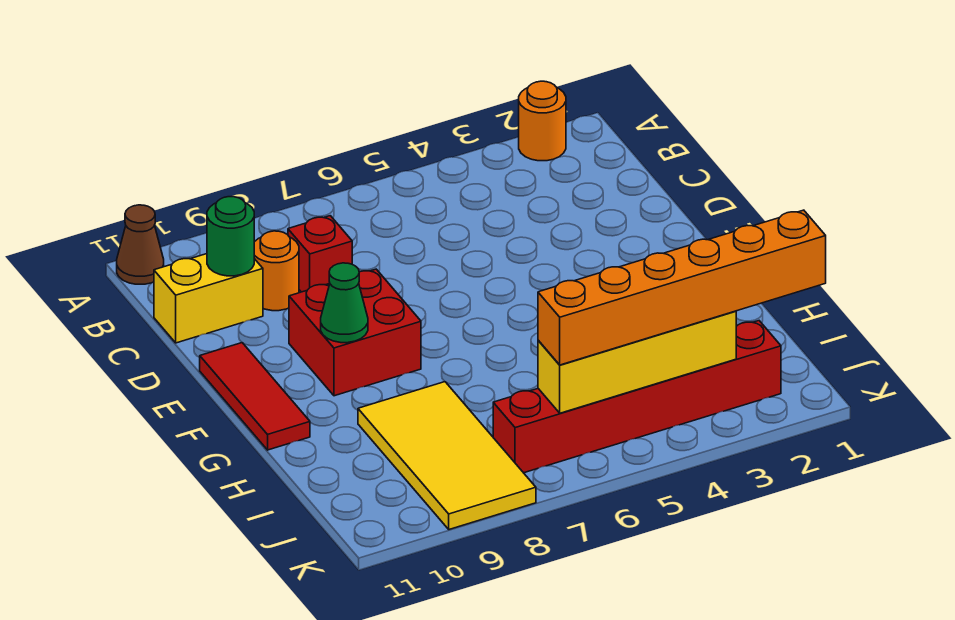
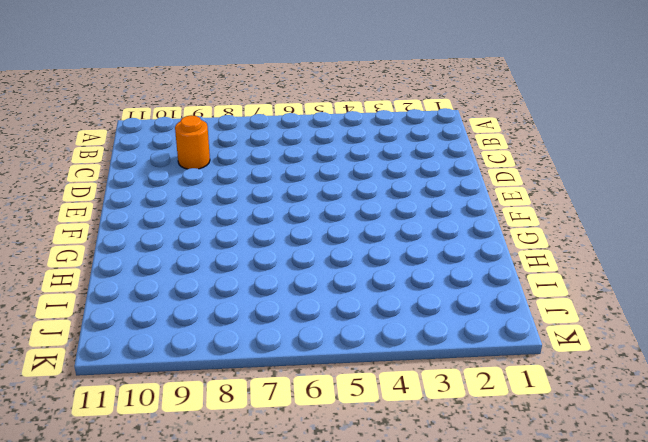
none -> orange round brick A2 level 1
none -> brown cone A11 level 1
none -> red brick C8 level 1

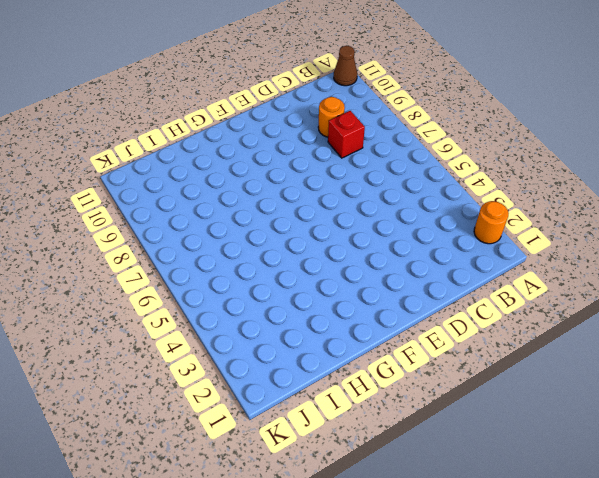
none -> yellow brick C10:C11 level 1
none -> red brick E8:F9 level 1
none -> red tile E11:G11 level 1

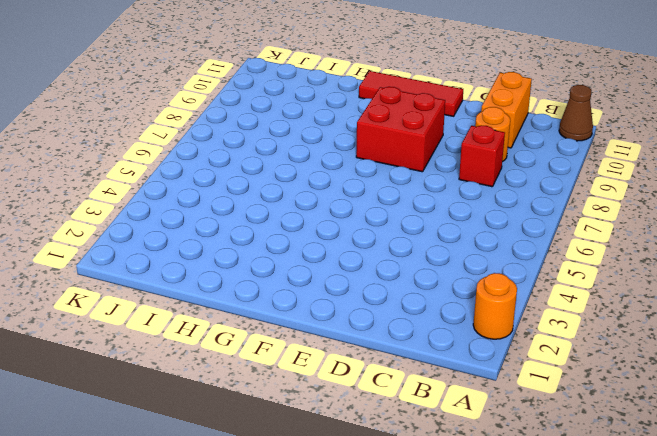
orange brick C10:C11 level 1 -> yellow brick C10:C11 level 1
none -> yellow tile H8:K9 level 1
none -> red brick J2:J7 level 1
none -> green round brick C10 level 2

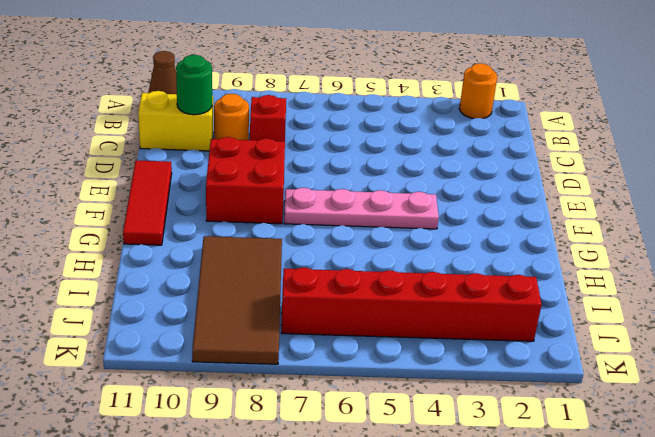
pink plate F4:F7 level 1 -> none
brown tile H8:K9 level 1 -> yellow tile H8:K9 level 1
none -> green cone F9 level 2
none -> yellow brick J3:J6 level 2
none -> orange brick J1:J6 level 3

